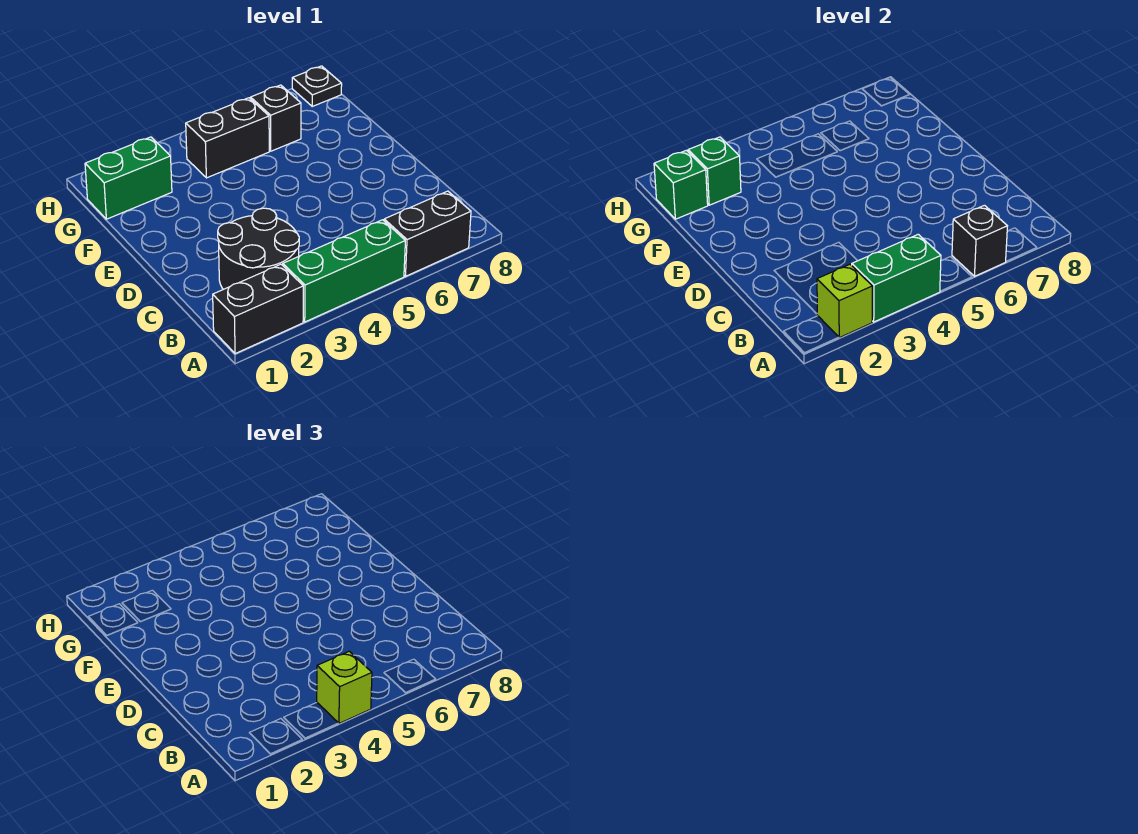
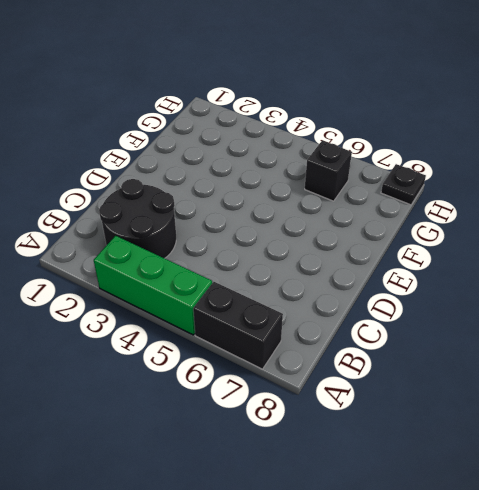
none -> black brick A1:A2 level 1
none -> green brick G1:G2 level 1
none -> black brick G4:G5 level 1

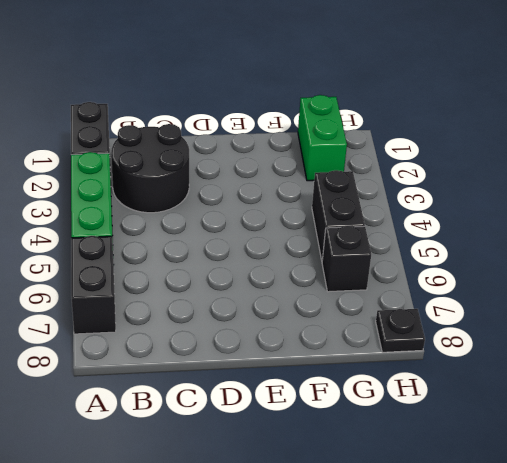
none -> lime brick A2 level 2
none -> green brick A3:A4 level 2
none -> black brick A6 level 2

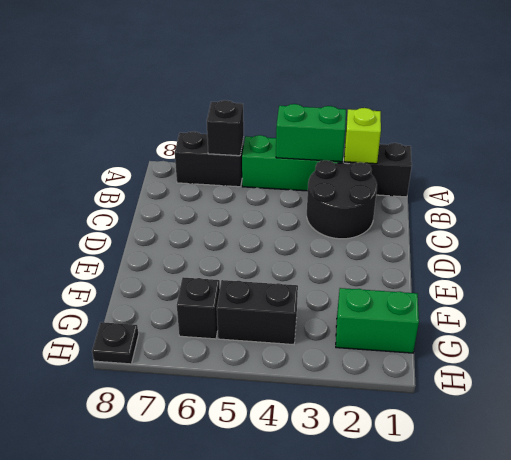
none -> green brick G1 level 2
none -> green brick G2 level 2
none -> lime brick A4 level 3

